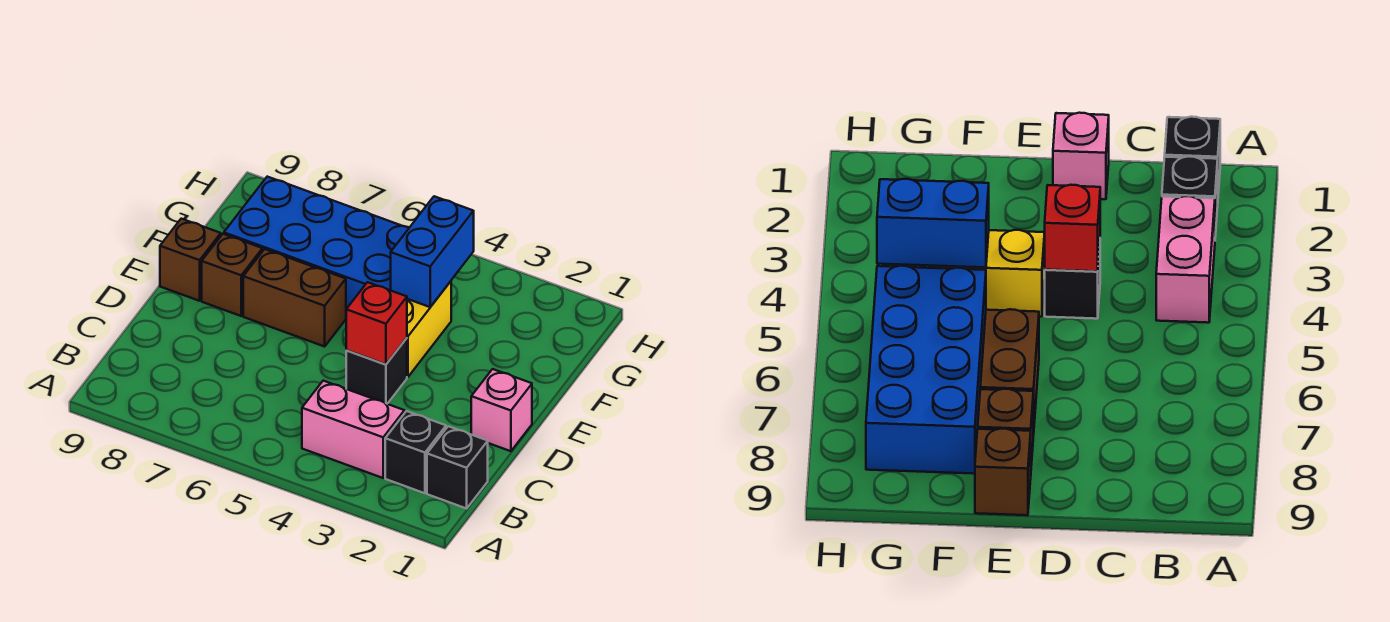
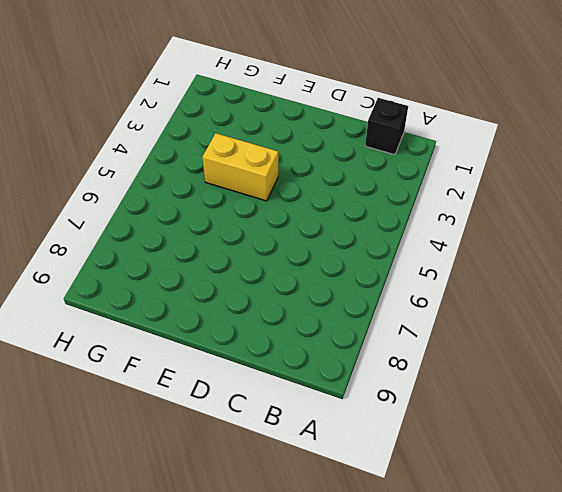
none -> black brick B2 level 1
none -> pink brick B3:B4 level 1
none -> pink brick D1 level 1

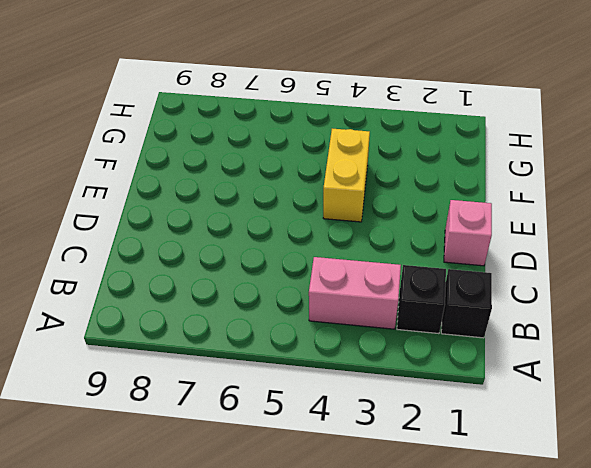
none -> black brick D4 level 1
none -> brown brick E6:E7 level 1
none -> brown brick E8 level 1

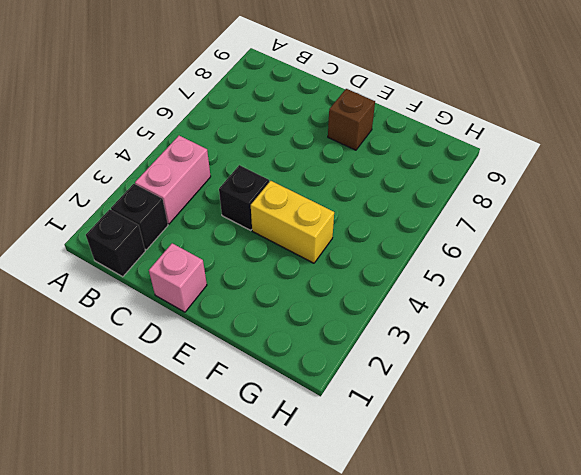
none -> brown brick E6:E7 level 1
none -> brown brick E9 level 1
none -> blue brick F5:G8 level 1

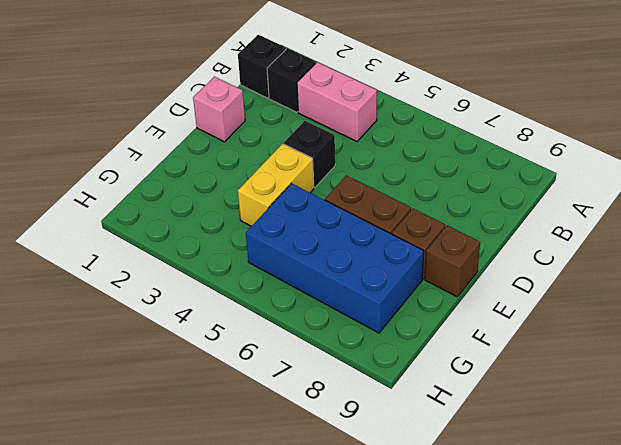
none -> red brick D4 level 2
none -> blue brick F4:G4 level 2

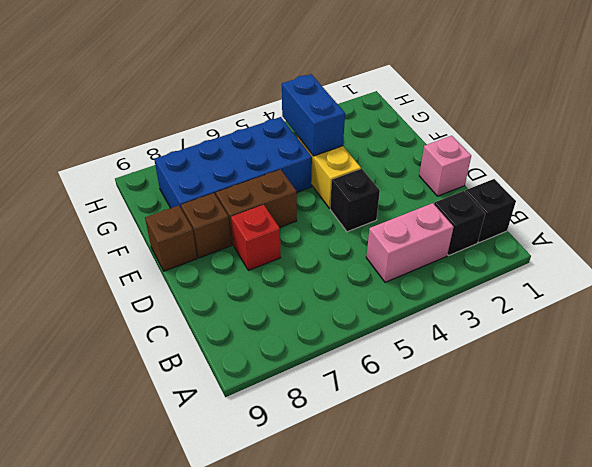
red brick D7 level 1 -> red brick D4 level 2

